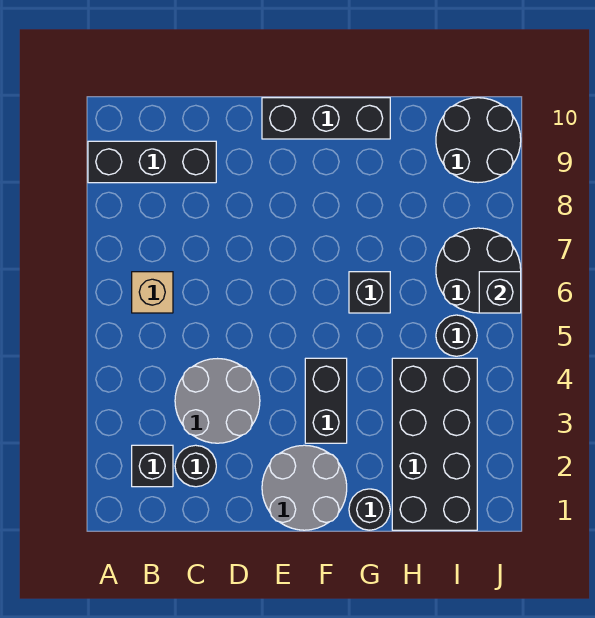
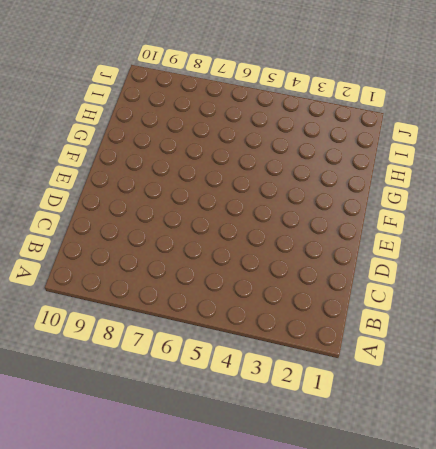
none -> black brick A9:C9 level 1
none -> black brick B2 level 1
none -> tan brick B6 level 1

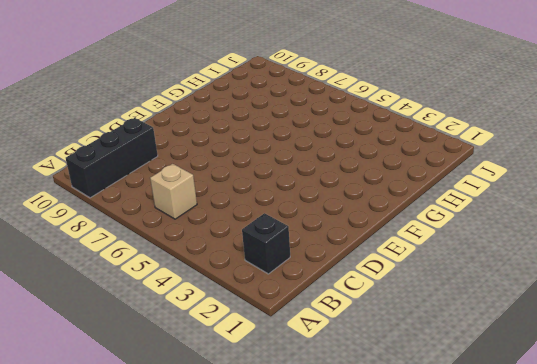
none -> black round brick C2 level 1
none -> grey round brick C3:D4 level 1
none -> grey round brick E1:F2 level 1

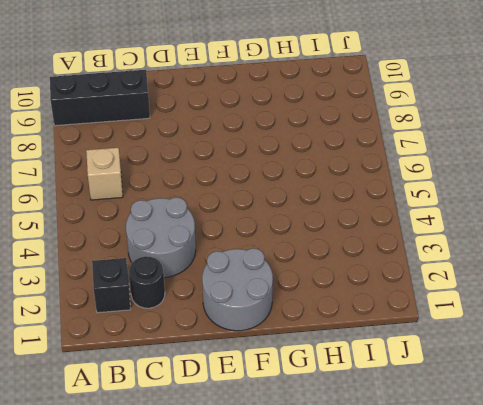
none -> black brick E10:G10 level 1
none -> black brick F3:F4 level 1
none -> black round brick G1 level 1

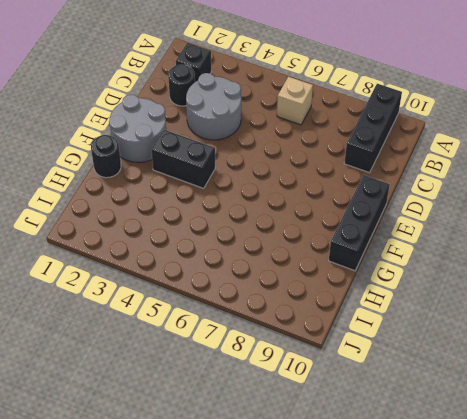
none -> black brick G6 level 1
none -> black brick H1:I4 level 1
none -> black round brick I5 level 1

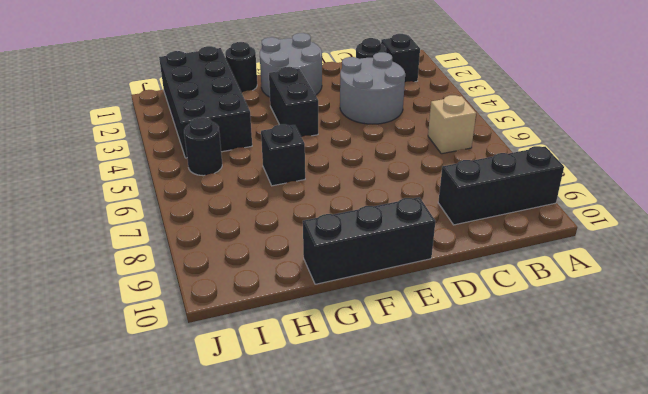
none -> black round brick I6:J7 level 1
none -> black round brick I9:J10 level 1
none -> black brick J6 level 2

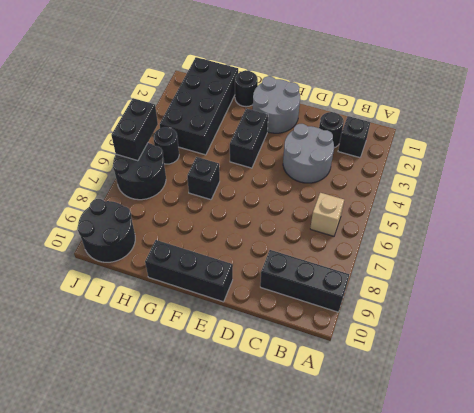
black brick J5:J6 level 2 -> black brick J6 level 2

